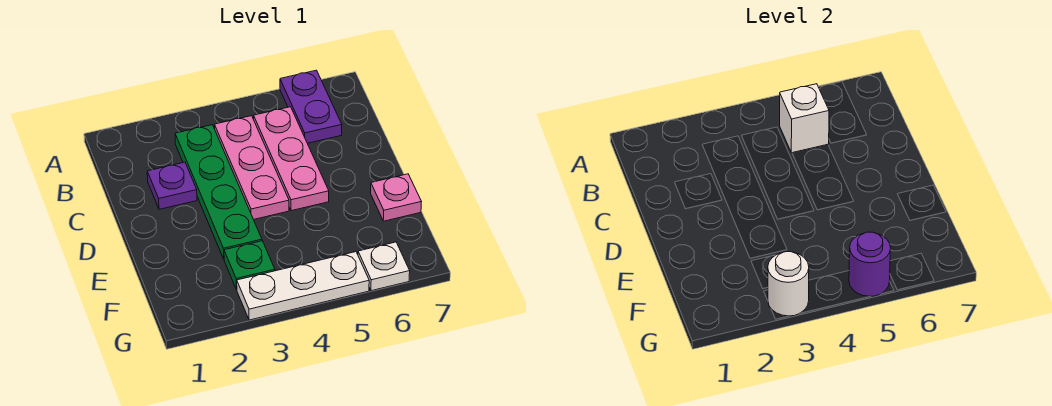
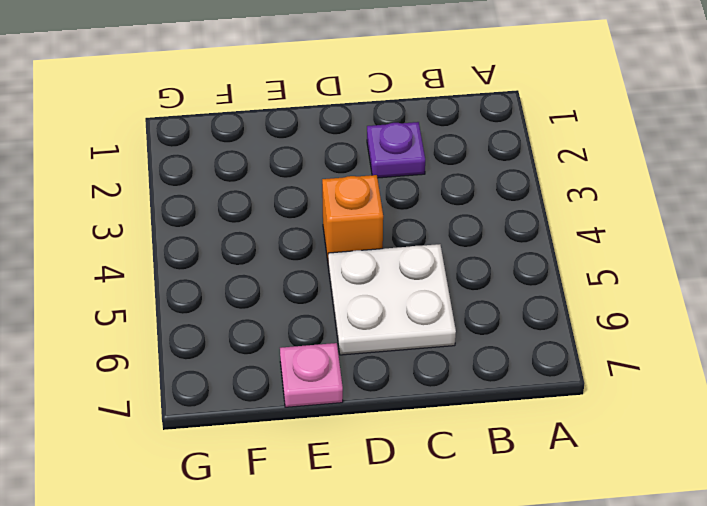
white plate C5:D6 level 1 -> pink plate B5:D5 level 1
orange brick D4 level 1 -> pink plate B4:D4 level 1
none -> purple plate A6:B6 level 1
none -> green plate B3:E3 level 1
none -> green plate F3 level 1

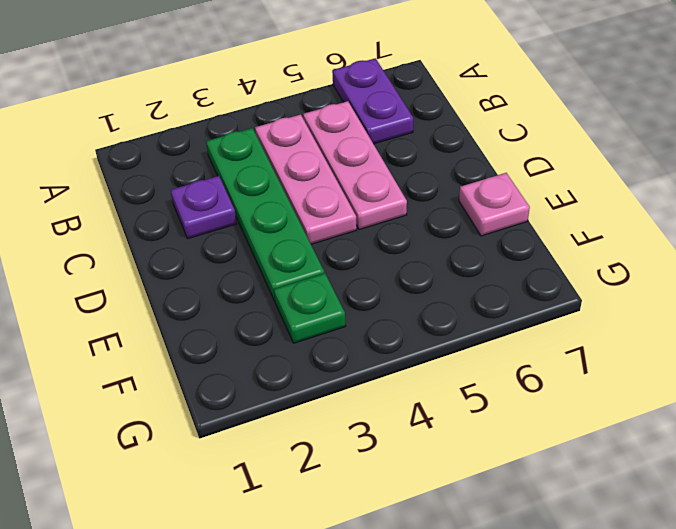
none -> white plate G3:G5 level 1
none -> white plate G6 level 1
none -> white brick B5 level 2

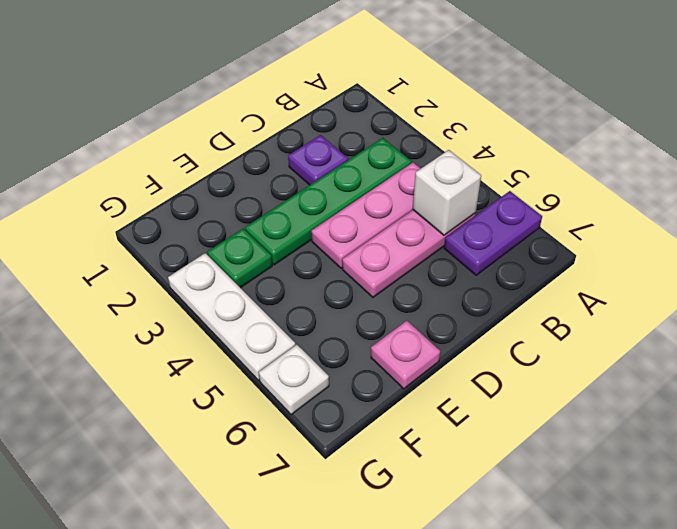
none -> white round brick G3 level 2
none -> purple round brick G5 level 2

